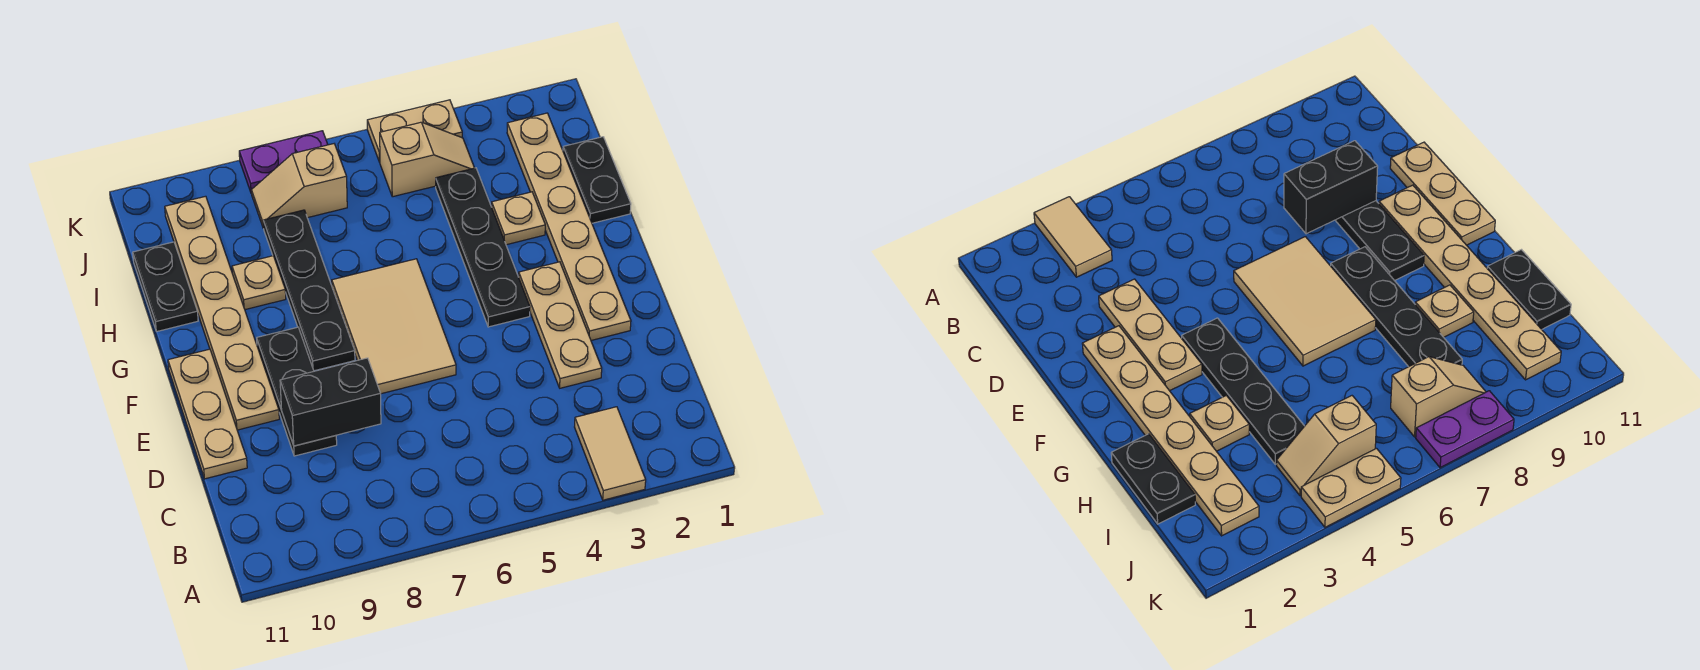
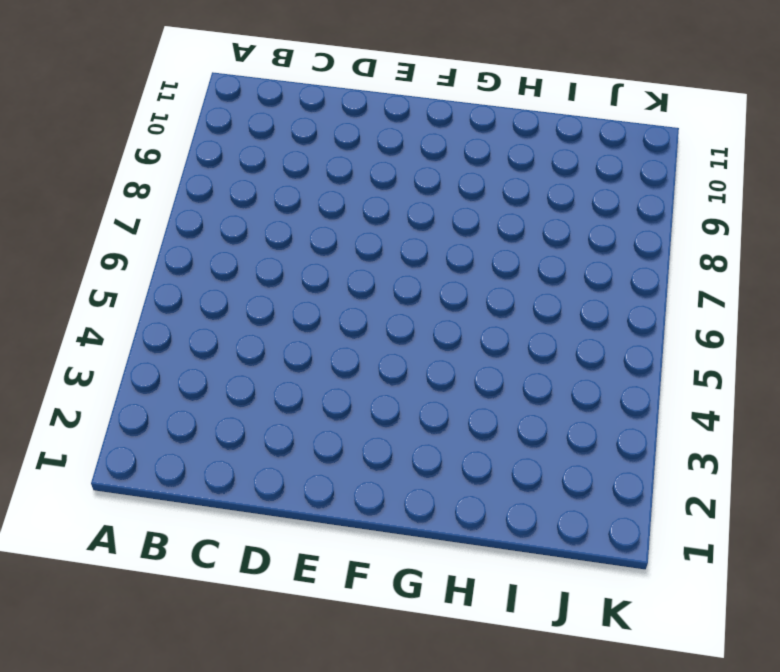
none -> tan tile A3:B3 level 1
none -> tan plate D3:F3 level 1
none -> black plate D9:F9 level 1

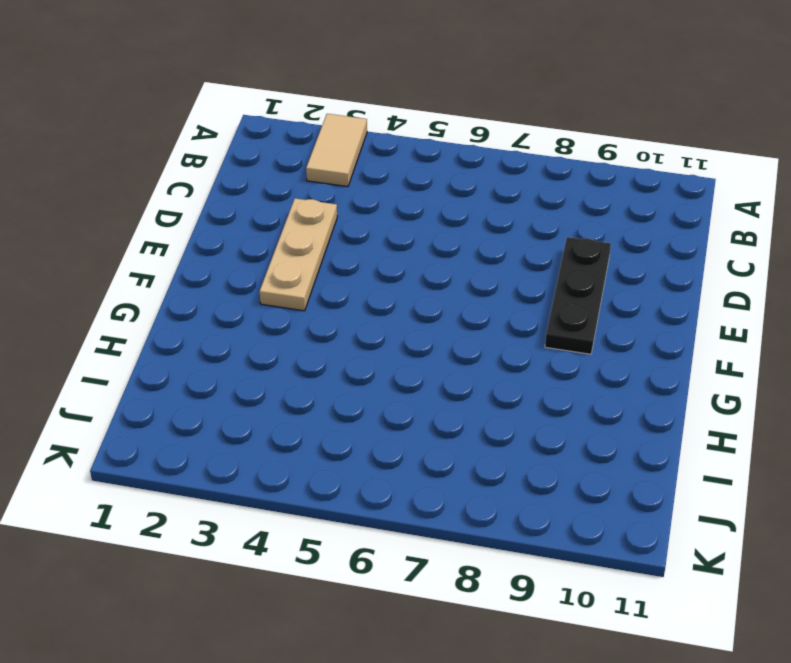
none -> tan plate D11:F11 level 1
none -> tan plate E2:J2 level 1
none -> tan tile E6:G7 level 1

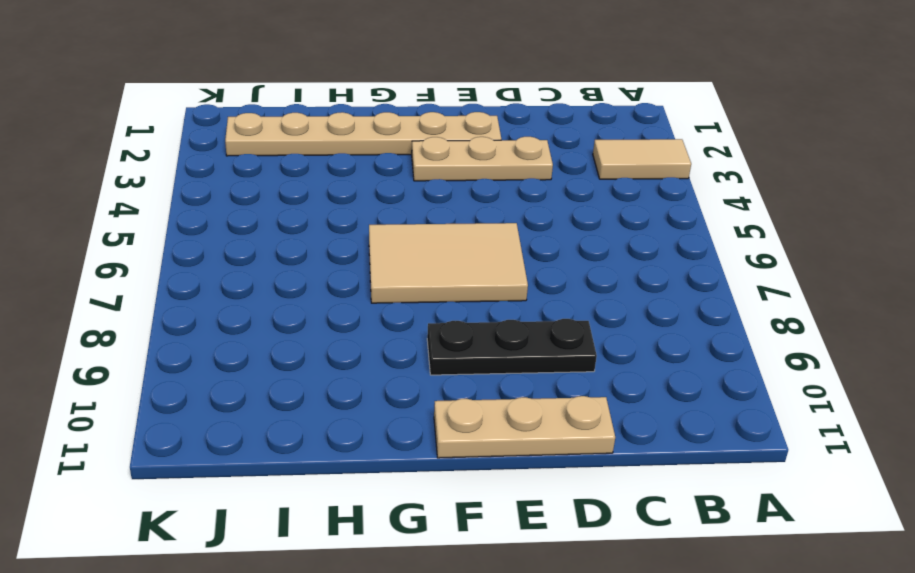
none -> tan plate E10:J10 level 1
none -> black plate F4:I4 level 1
none -> black plate F8:I8 level 1

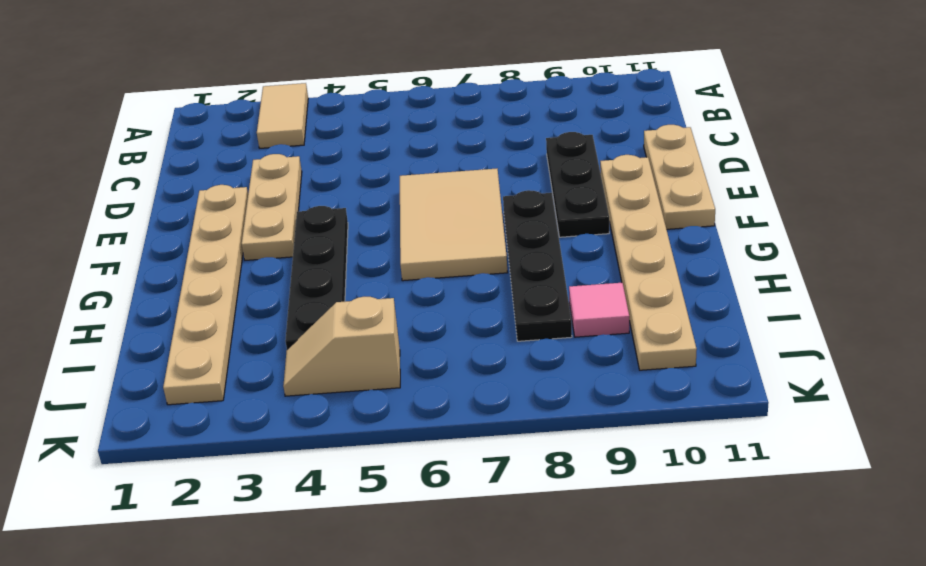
pink tile I9 level 1 -> none
none -> black plate H1:I1 level 1
none -> tan plate H3 level 1
none -> tan plate H9 level 1

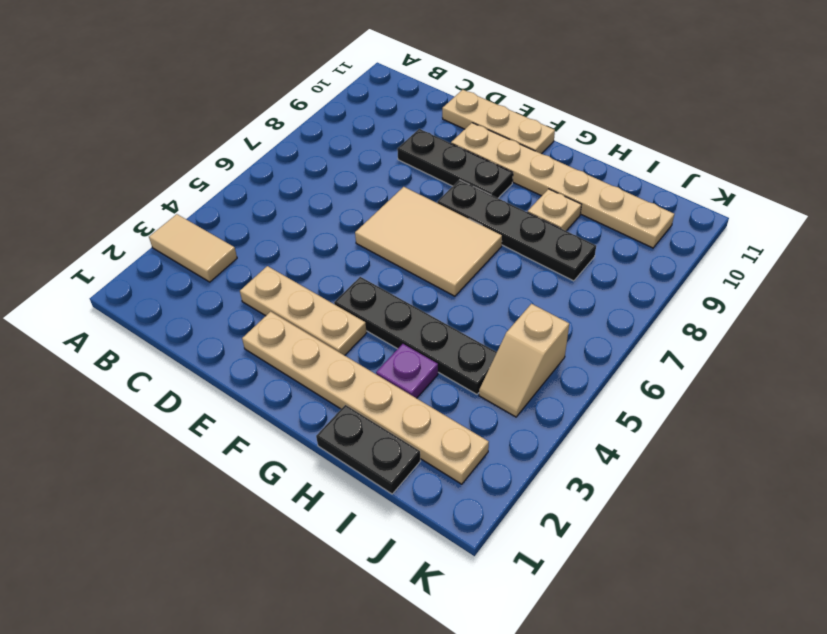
purple plate H3 level 1 -> tan plate H3 level 1
none -> black plate H11:I11 level 1
none -> tan slope J7:J8 level 1 top 7
none -> tan plate K4:K5 level 1

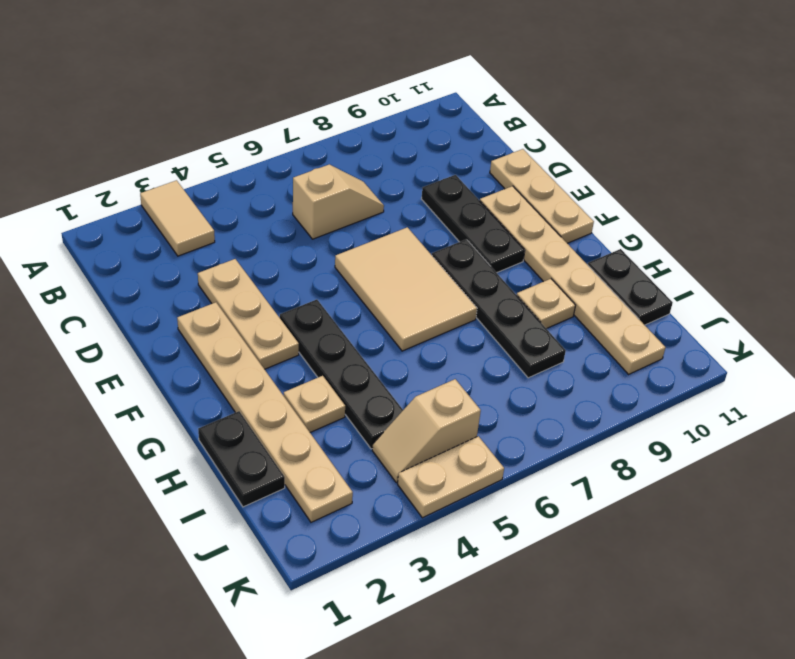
tan slope C6:C7 level 1 top 6 -> tan slope J7:J8 level 1 top 7
none -> purple plate K7:K8 level 1
none -> black brick D8:D9 level 2

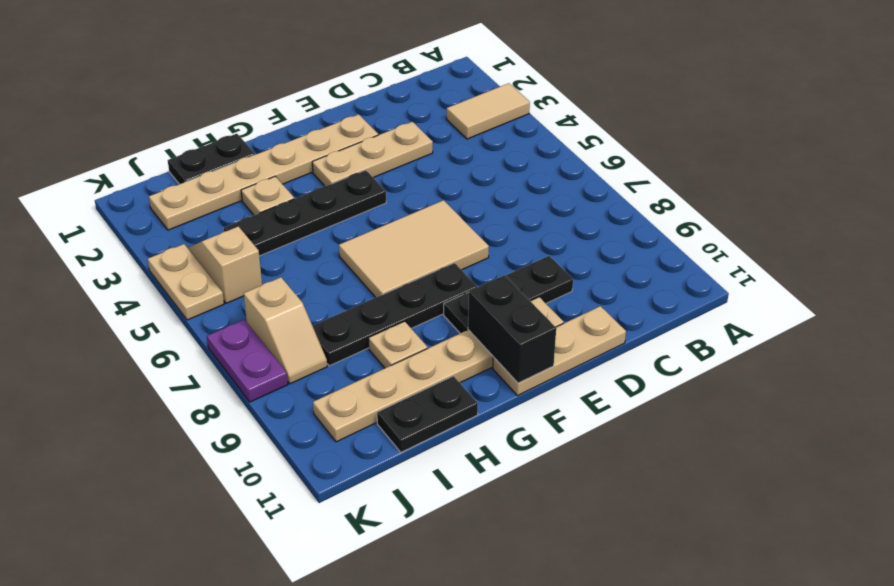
black brick F10:F11 level 2 -> black brick D8:D9 level 2

